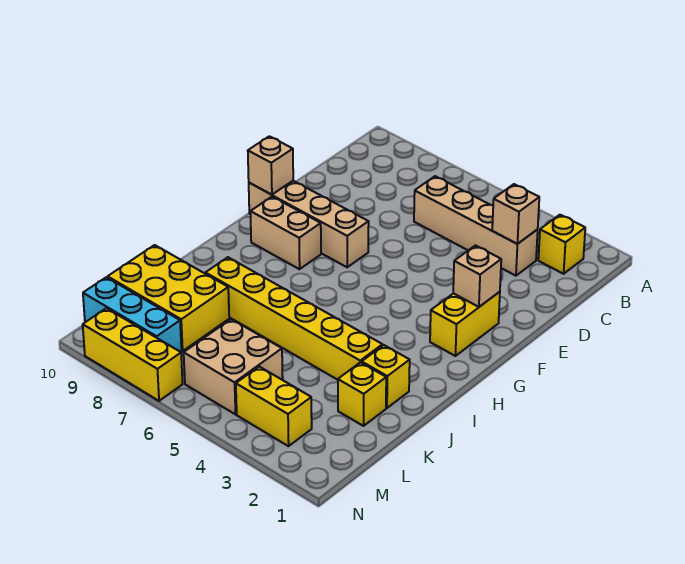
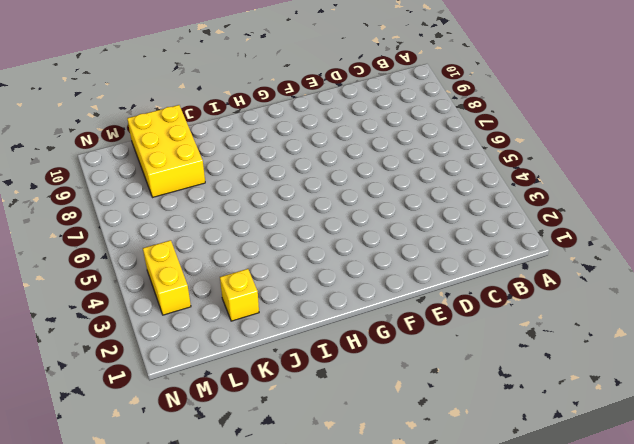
none -> yellow brick B2 level 1
none -> tan brick C3:C6 level 1
none -> yellow brick F2:G2 level 1

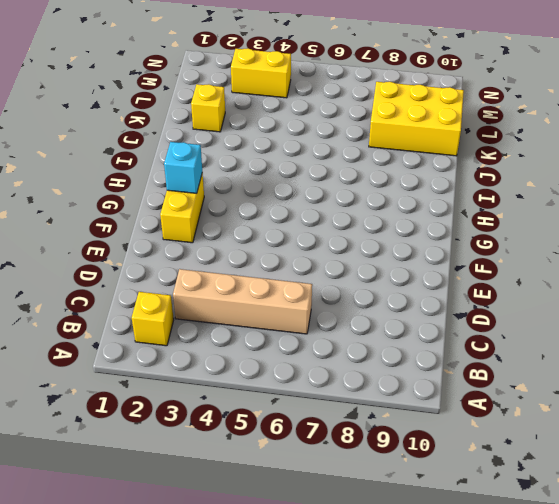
cyan brick G2 level 2 -> none
none -> tan brick F7:F10 level 1
none -> tan brick G8:G9 level 1
none -> yellow brick J2 level 1

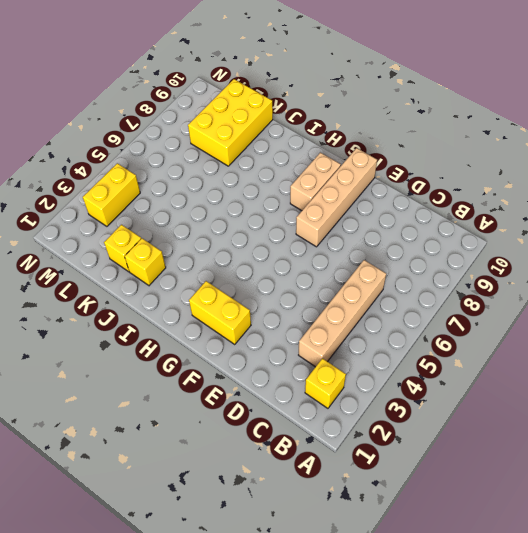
none -> yellow brick J3:J8 level 1
none -> tan brick L5:M6 level 1
none -> cyan brick M8:M10 level 1

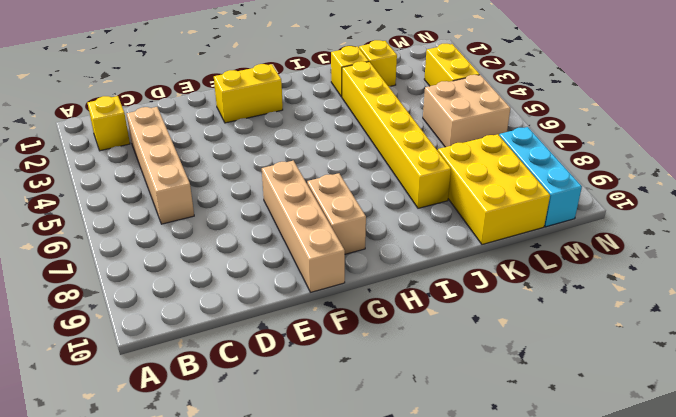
none -> yellow brick N7:N9 level 1
none -> tan brick C3 level 2
none -> tan brick F2 level 2

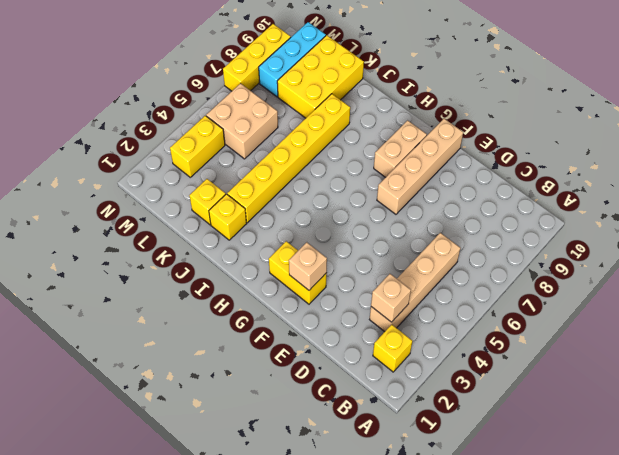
none -> tan brick F10 level 2

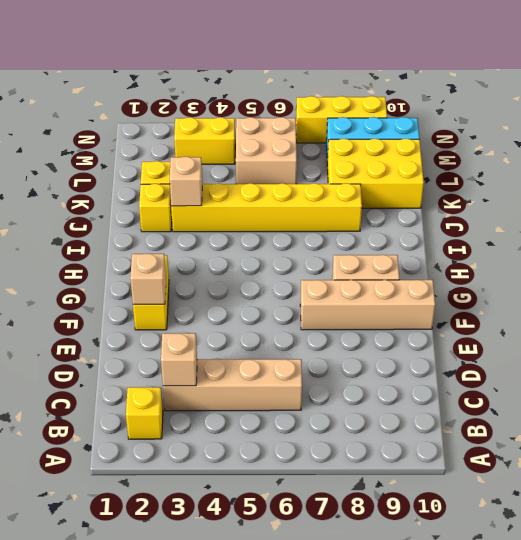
tan brick J3 level 2 -> tan brick F10 level 2

